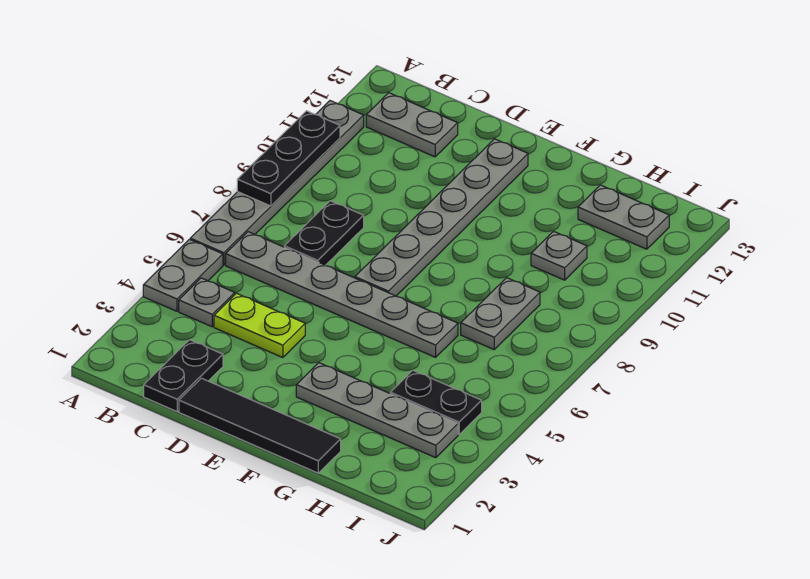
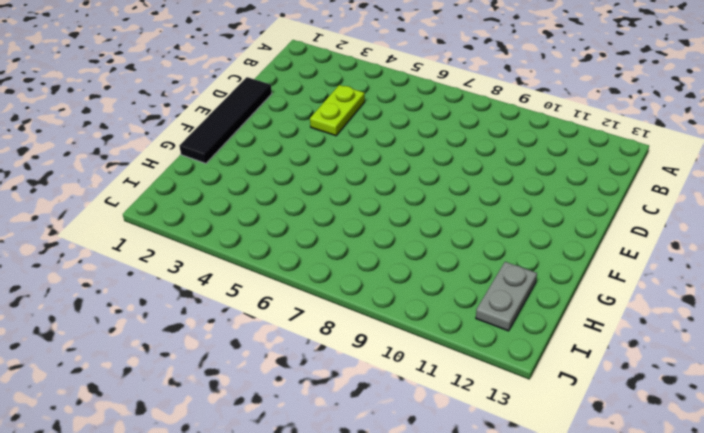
none -> grey plate A4:A5 level 1
none -> grey plate A6:A11 level 1
none -> grey plate B4 level 1

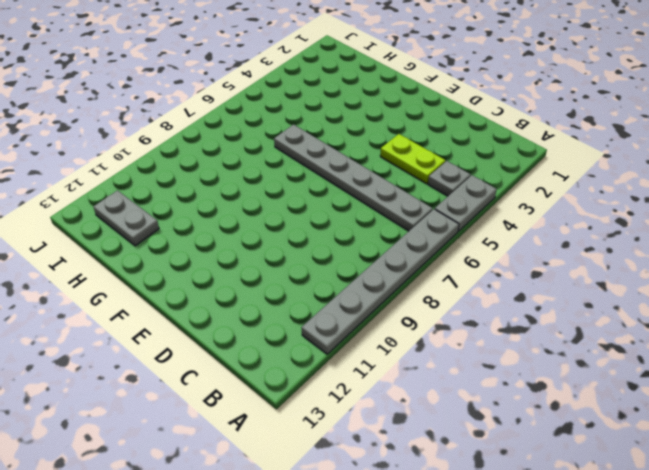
none -> grey plate B12:C12 level 1
none -> black plate C1:C2 level 1
none -> black plate C7:C8 level 1

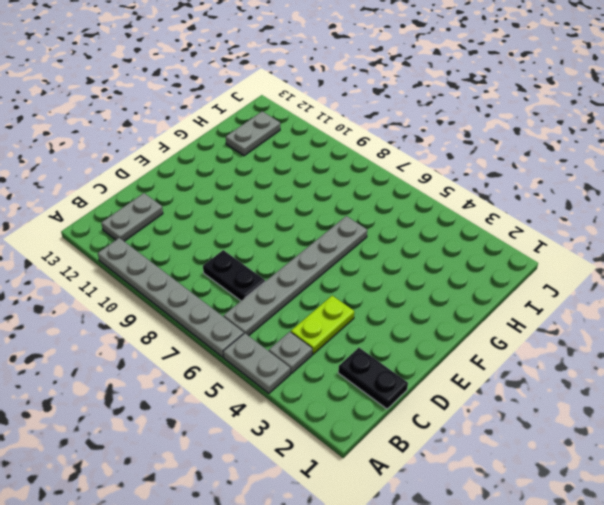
none -> black tile D1:G1 level 1
none -> grey plate E7:E12 level 1
none -> grey plate F3:I3 level 1

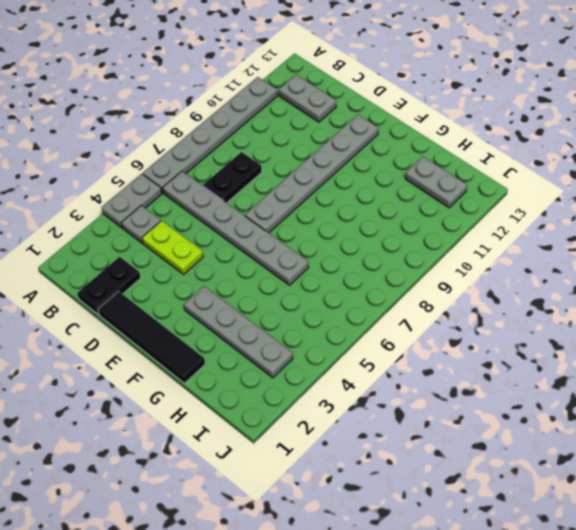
none -> black plate H4:I4 level 1
none -> grey plate H7:H8 level 1
none -> grey plate H10 level 1

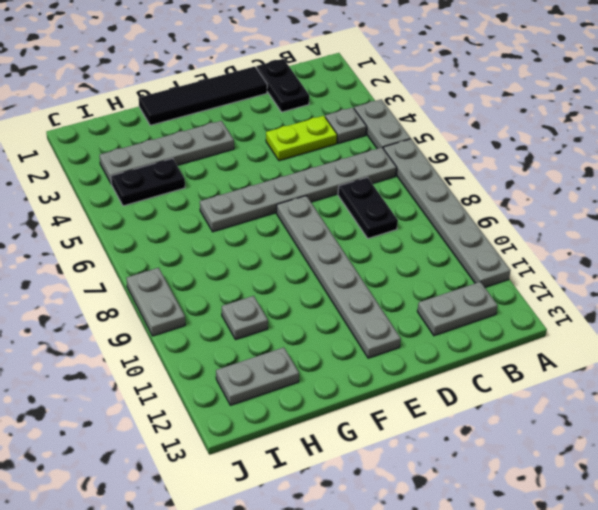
grey plate J8:J9 level 1 -> grey plate H7:H8 level 1
none -> black plate A8:A10 level 2

